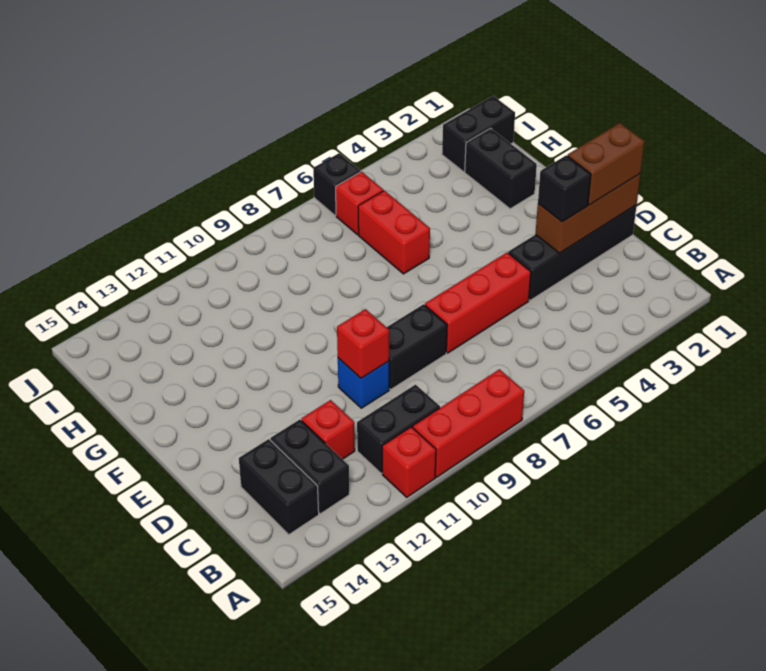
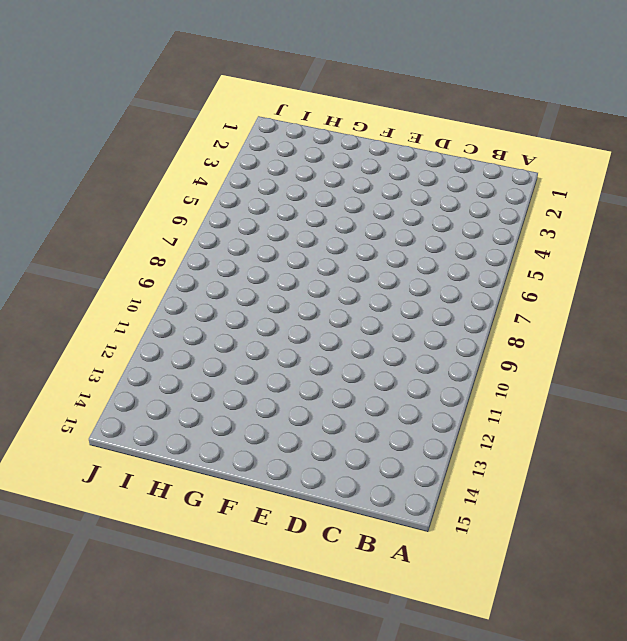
none -> red brick A8:A10 level 1
none -> red brick A11 level 1
none -> black brick B10:B11 level 1

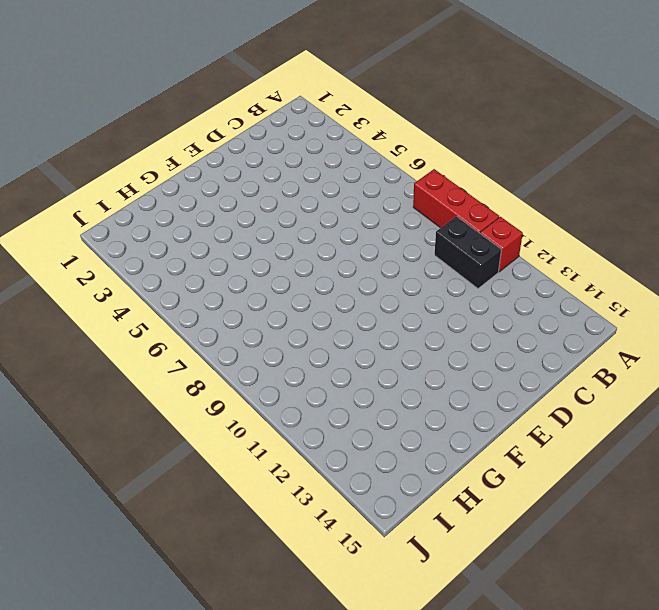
none -> black brick B13:C13 level 1
none -> black brick B14:C14 level 1
none -> red brick C12 level 1

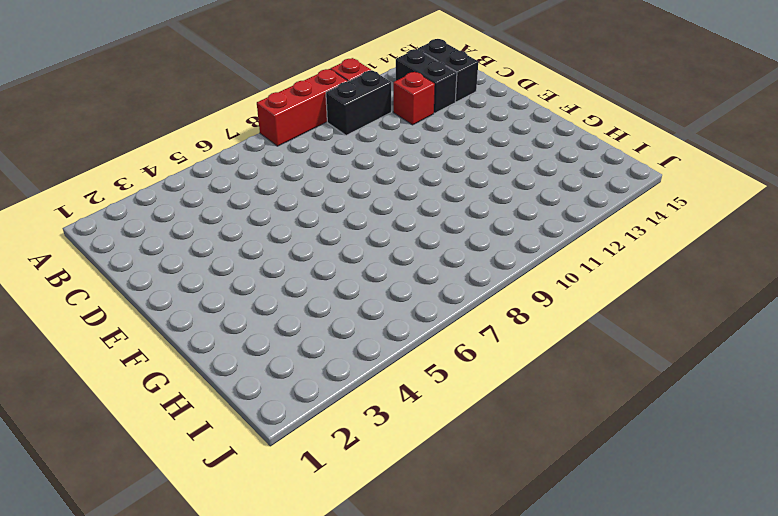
none -> black brick D1:D4 level 1
none -> red brick D5:D7 level 1
none -> black brick D8:D9 level 1

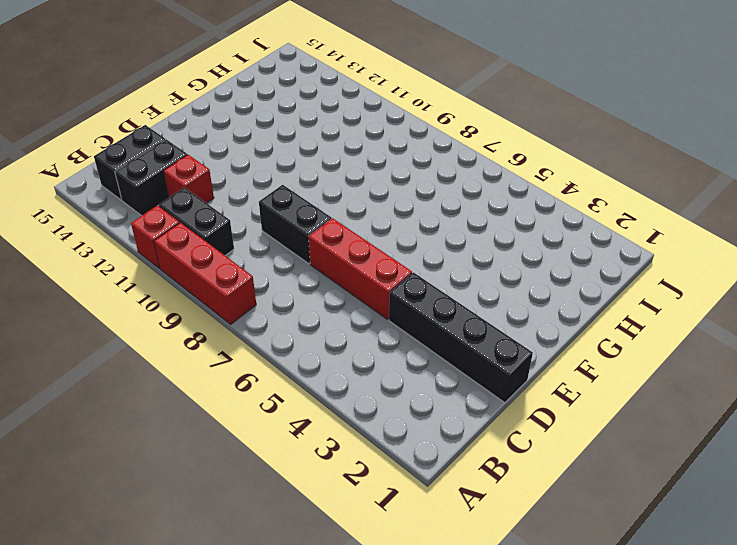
none -> blue brick D10 level 1
none -> black brick G2:H2 level 1
none -> red brick G6:H6 level 1

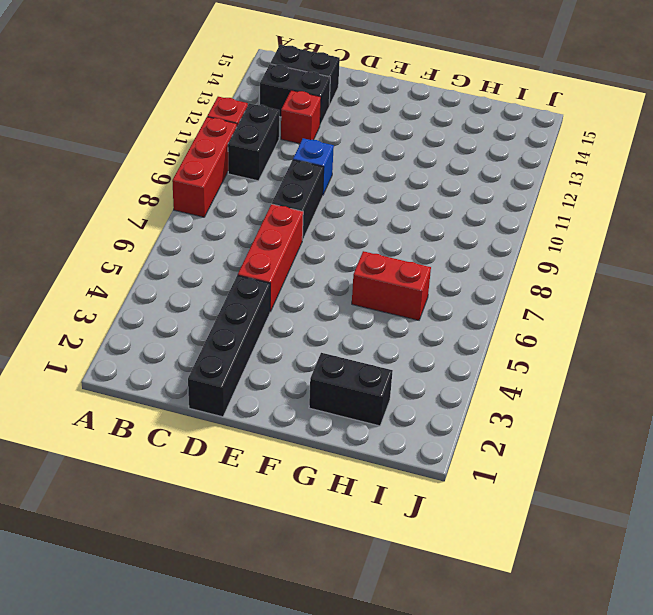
none -> black brick I1:I2 level 1
none -> red brick I6 level 1
none -> black brick J6 level 1

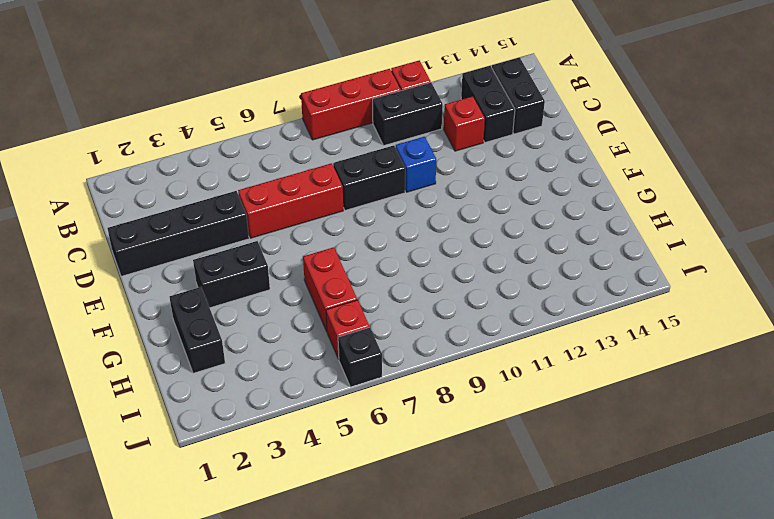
black brick F3:F4 level 1 -> black brick I1:I2 level 1
none -> brown brick D1:D3 level 2
none -> red brick D10 level 2
none -> brown brick D1:D2 level 3

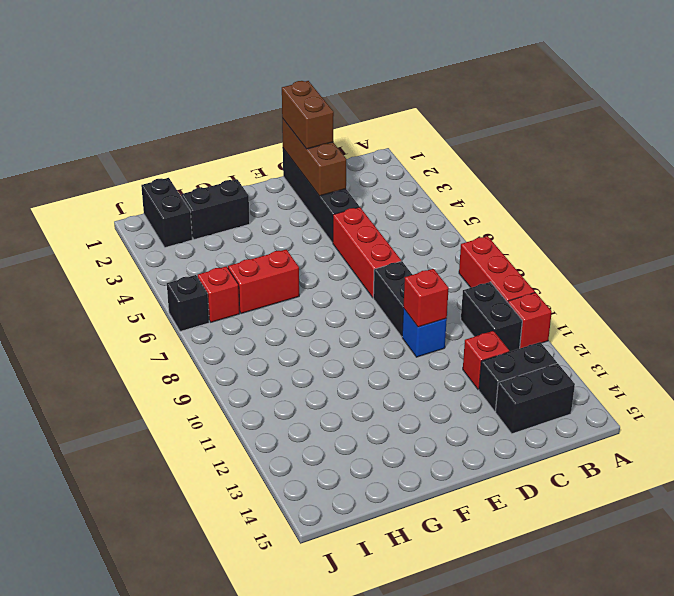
none -> black brick D3 level 3

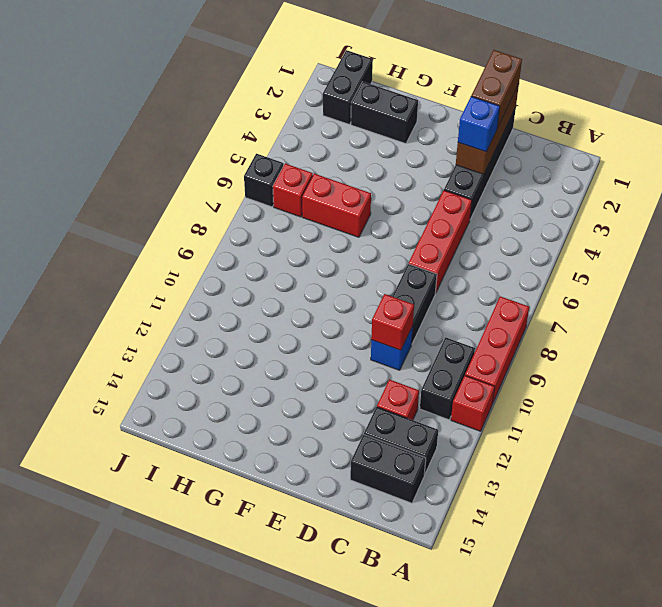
blue brick D3 level 3 -> black brick D3 level 3

